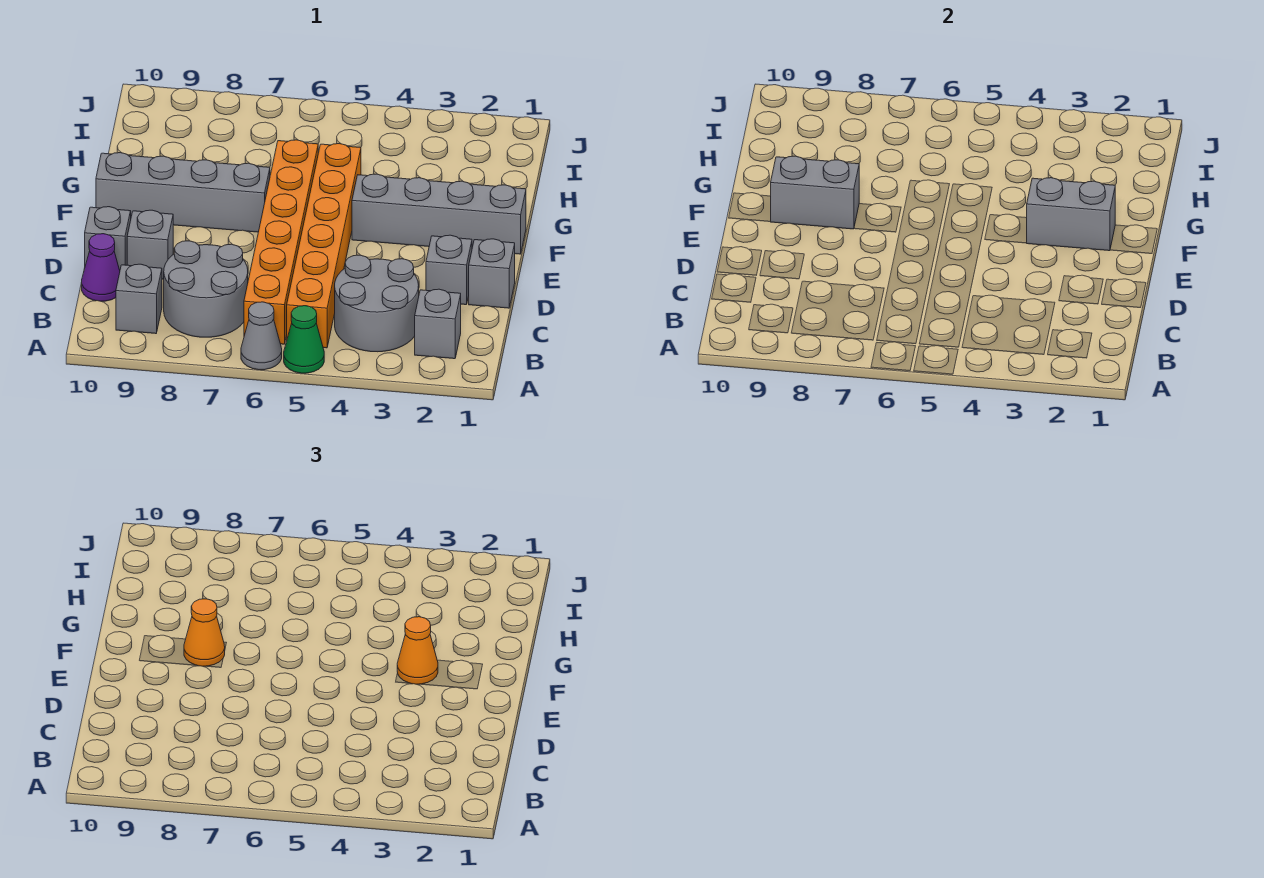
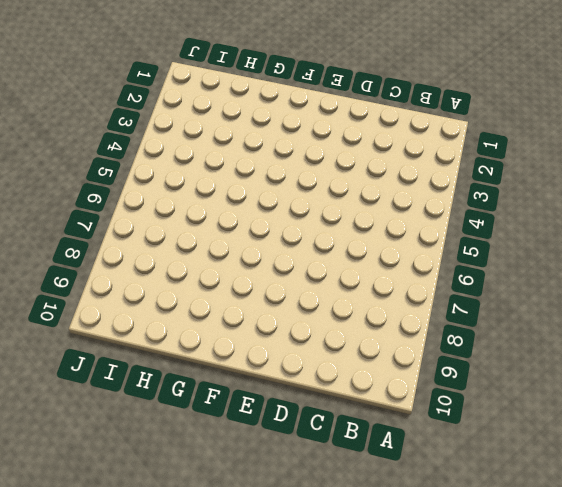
none -> green cone A5 level 1
none -> grey cone A6 level 1
none -> grey brick B2 level 1

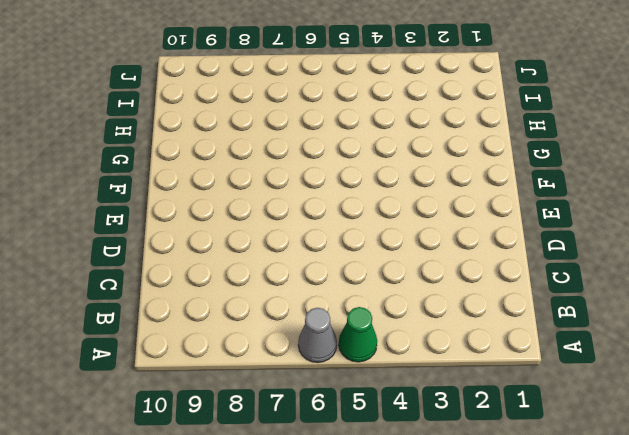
none -> grey brick B2 level 1
none -> grey round brick B3:C4 level 1
none -> orange brick B5:G5 level 1

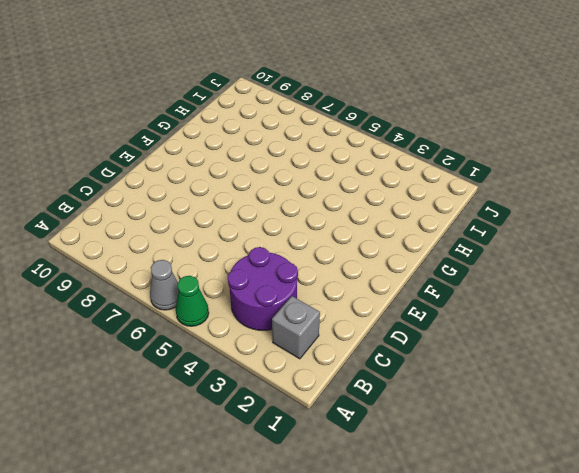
purple round brick B3:C4 level 1 -> grey round brick B3:C4 level 1
none -> orange brick B5:G5 level 1
none -> orange brick B6:G6 level 1
none -> grey round brick B7:C8 level 1

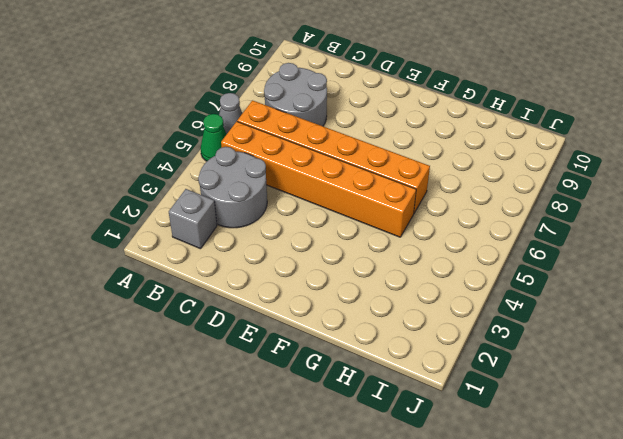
none -> grey brick B9 level 1
none -> purple cone C10 level 1
none -> grey brick D1 level 1

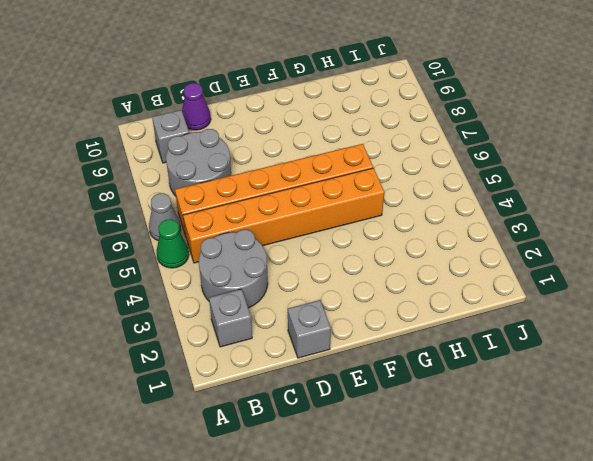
none -> grey brick D2 level 1
none -> grey brick D9 level 1
none -> grey brick D10 level 1

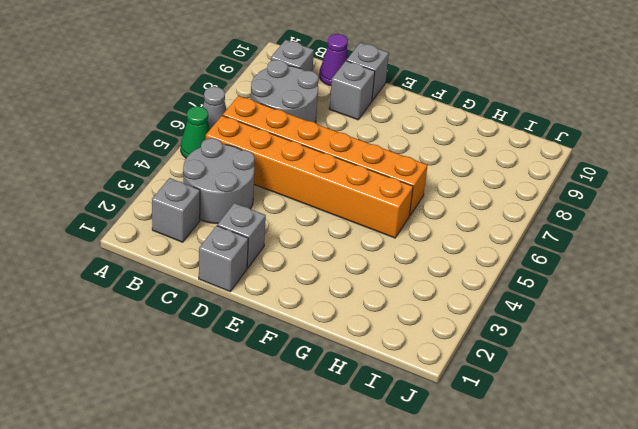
none -> grey brick F1:F4 level 1
none -> grey brick F7:F10 level 1
none -> grey brick F2:F3 level 2

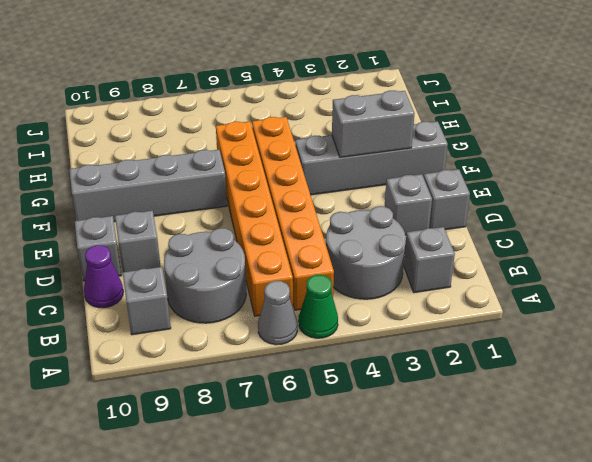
none -> grey brick F8:F9 level 2
none -> orange cone F3 level 3
none -> orange cone F8 level 3

